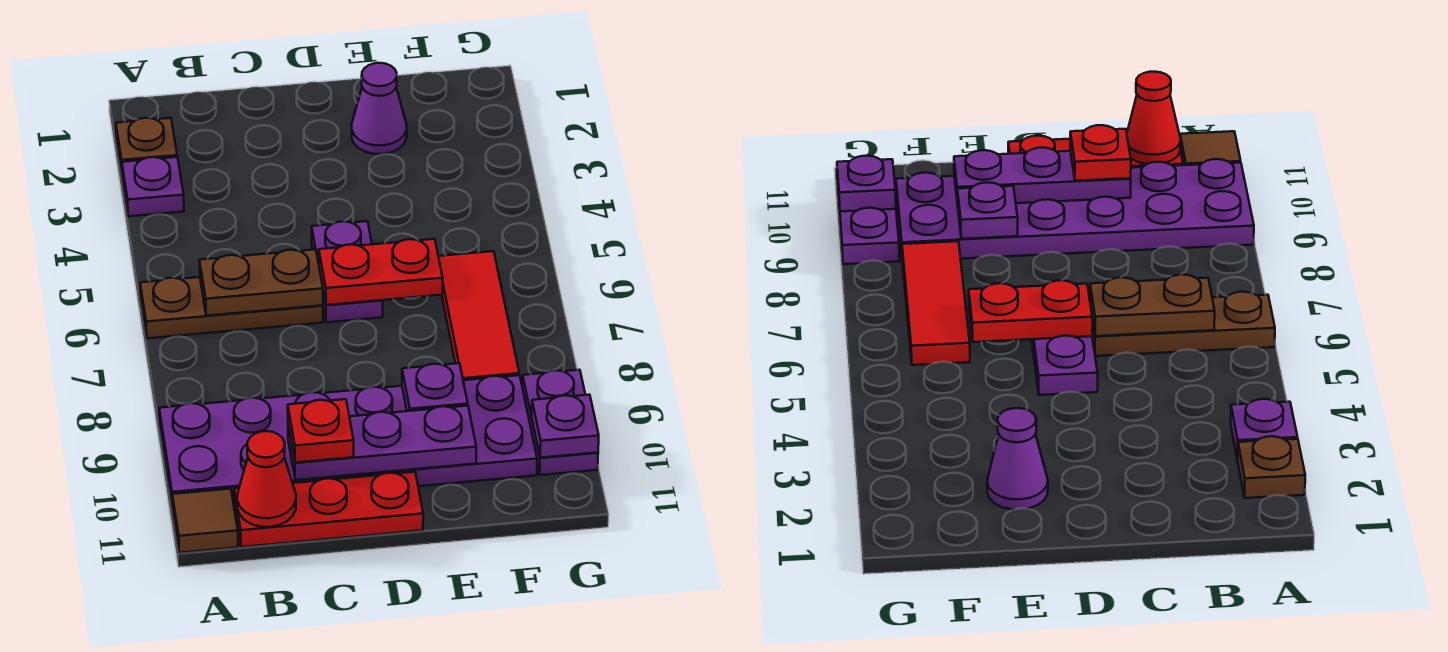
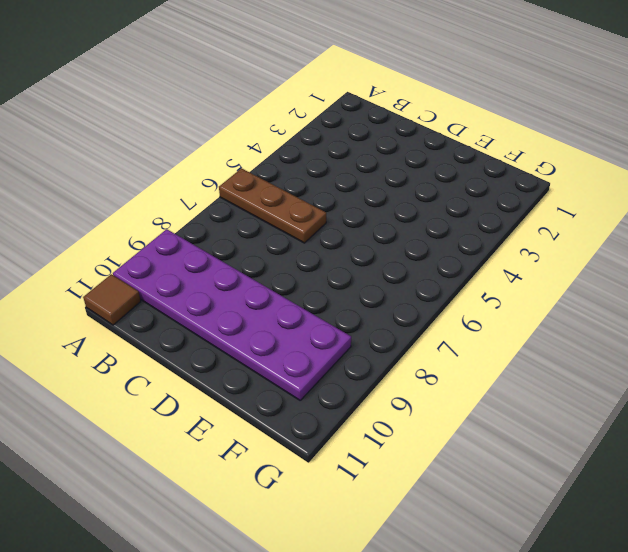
none -> brown plate A2 level 1
none -> purple plate A3 level 1
none -> red plate B11:D11 level 1

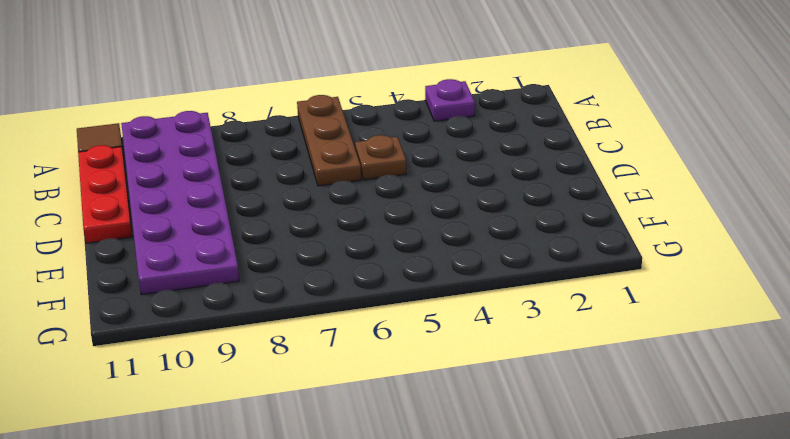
brown plate C5 level 1 -> brown plate A2 level 1
none -> purple plate D5:D6 level 1
none -> purple cone E2 level 1
none -> red tile F6:F8 level 1

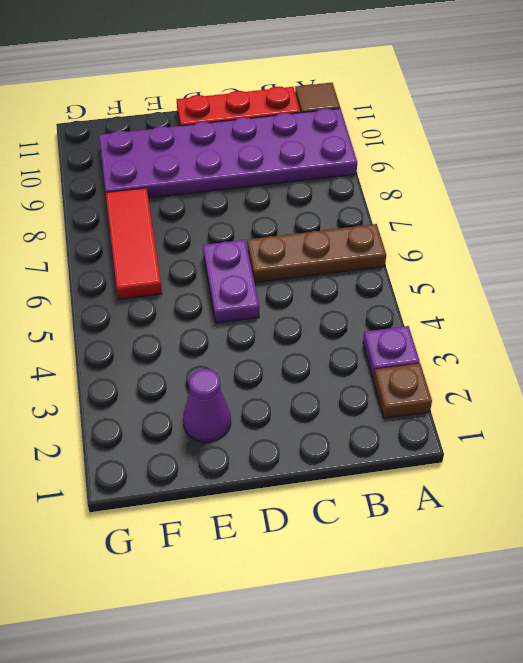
none -> purple plate G9:G10 level 1
none -> brown plate B6:C6 level 2
none -> red cone B11 level 2

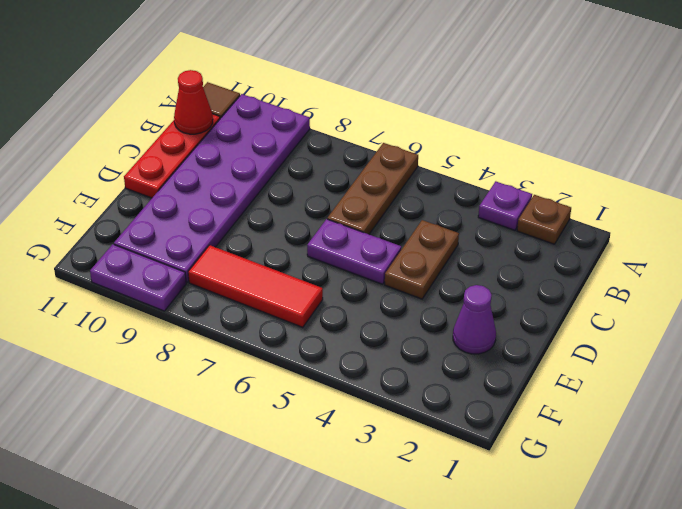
brown plate C4:D4 level 1 -> brown plate B6:C6 level 2
none -> purple plate C10:E10 level 2
none -> red plate D6:E6 level 2
none -> purple plate E9 level 2

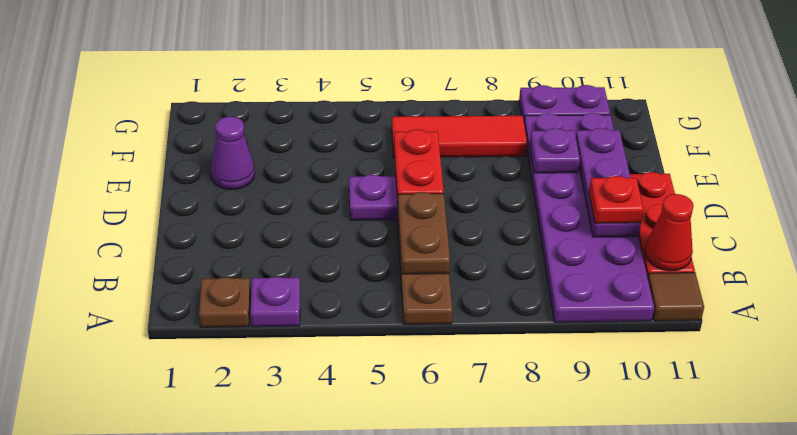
none -> purple plate G10 level 2

